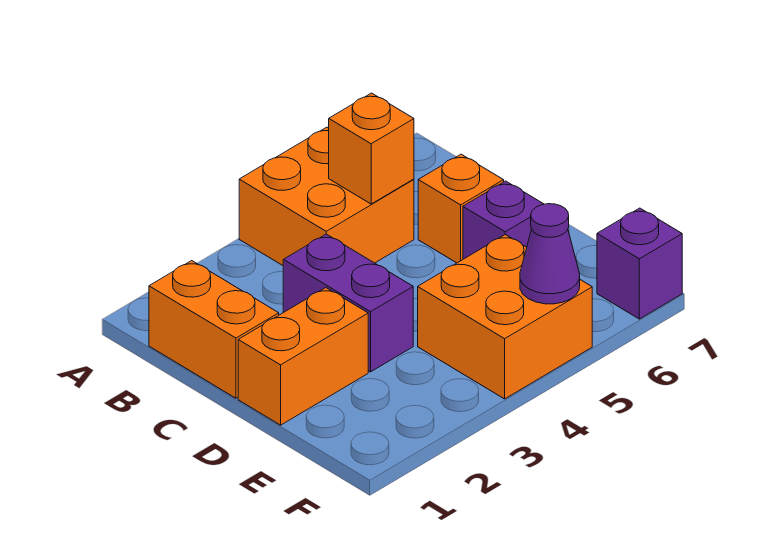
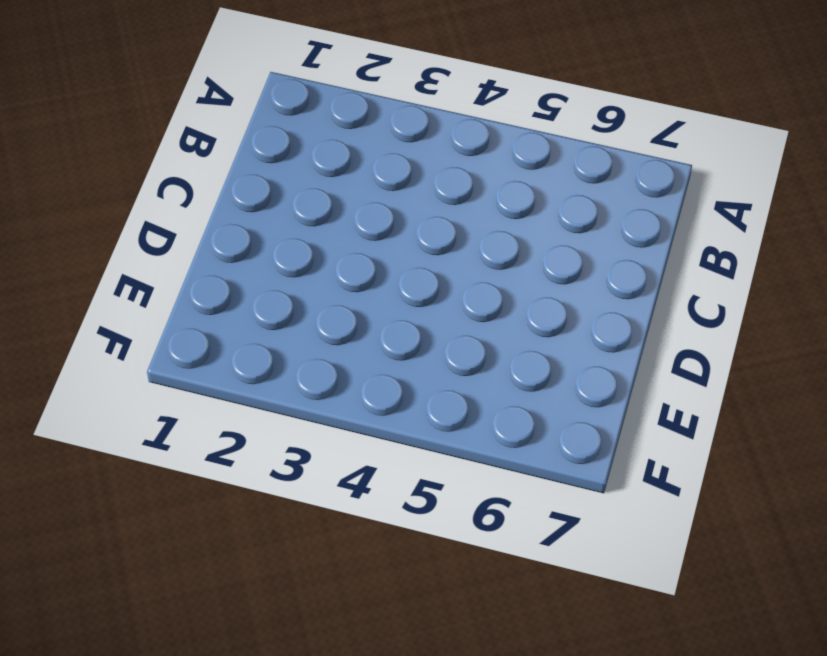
none -> orange brick A4:B5 level 1
none -> orange brick B1:C1 level 1

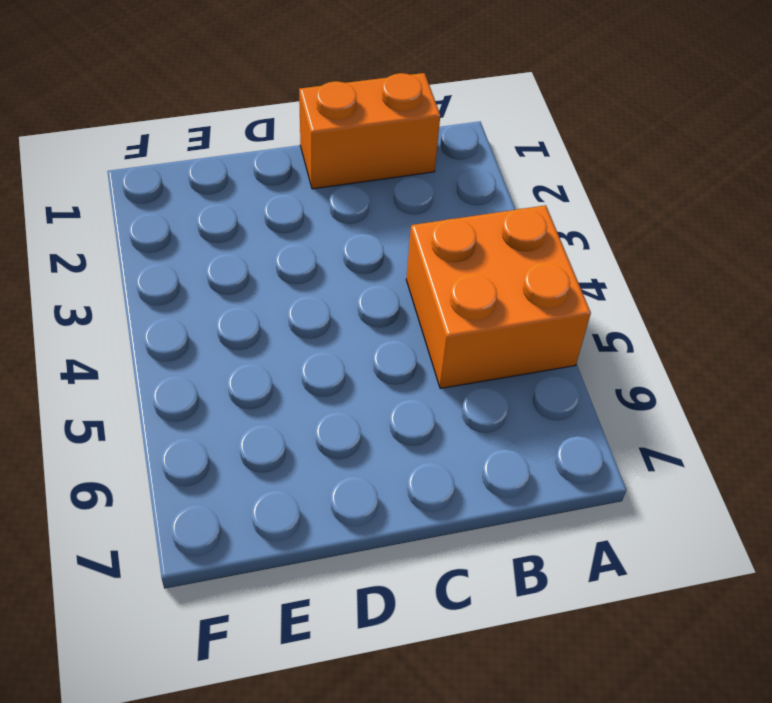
none -> purple brick C3:D3 level 1
none -> orange brick C6 level 1

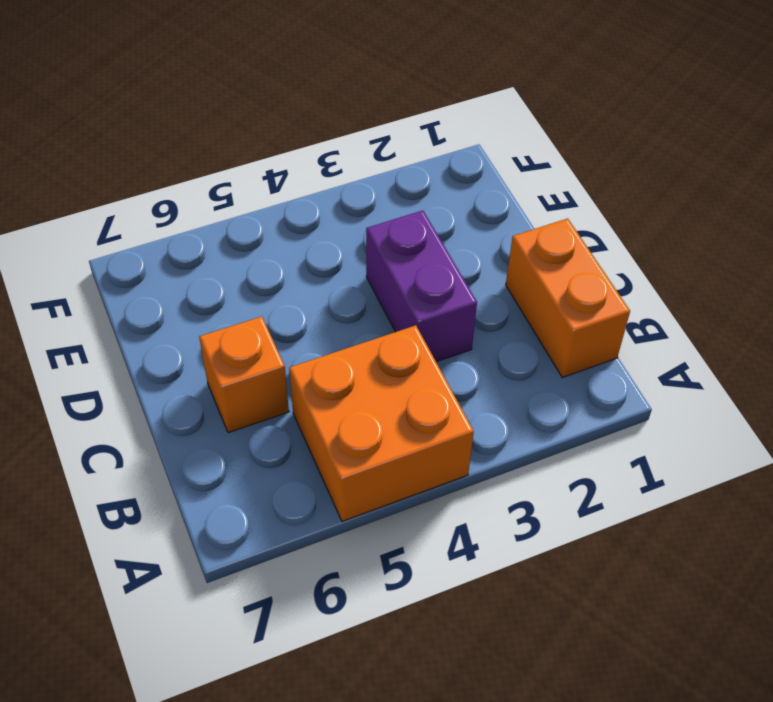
none -> orange brick D1:D2 level 1
none -> purple brick D6 level 1

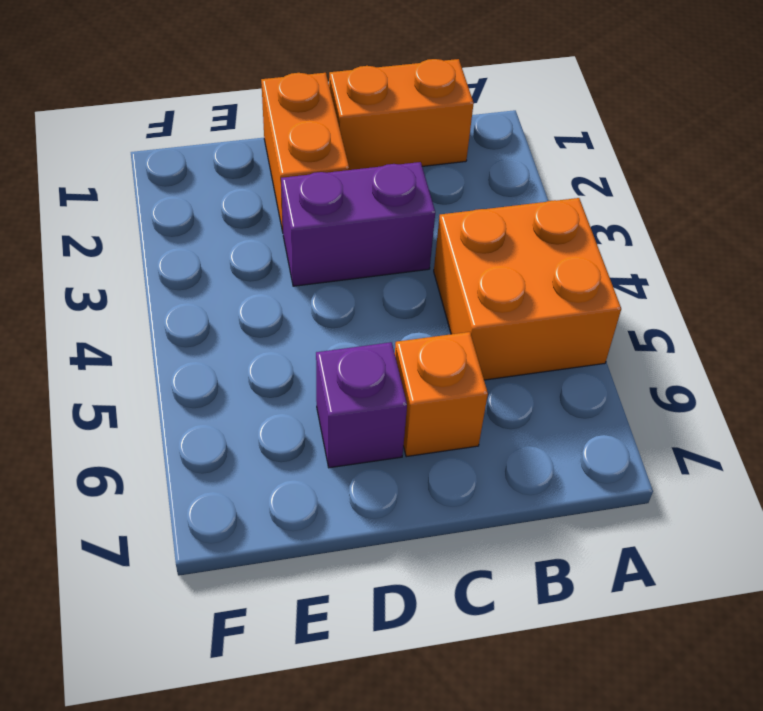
none -> orange brick E4:F5 level 1
none -> purple brick F7 level 1

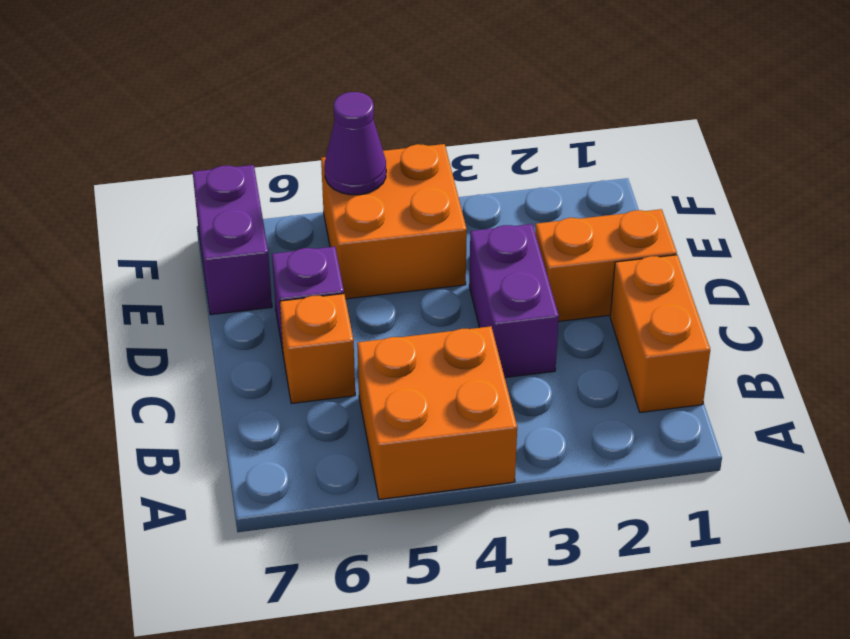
purple brick E7:F7 level 1 -> purple brick F7 level 1
none -> orange brick B5 level 2

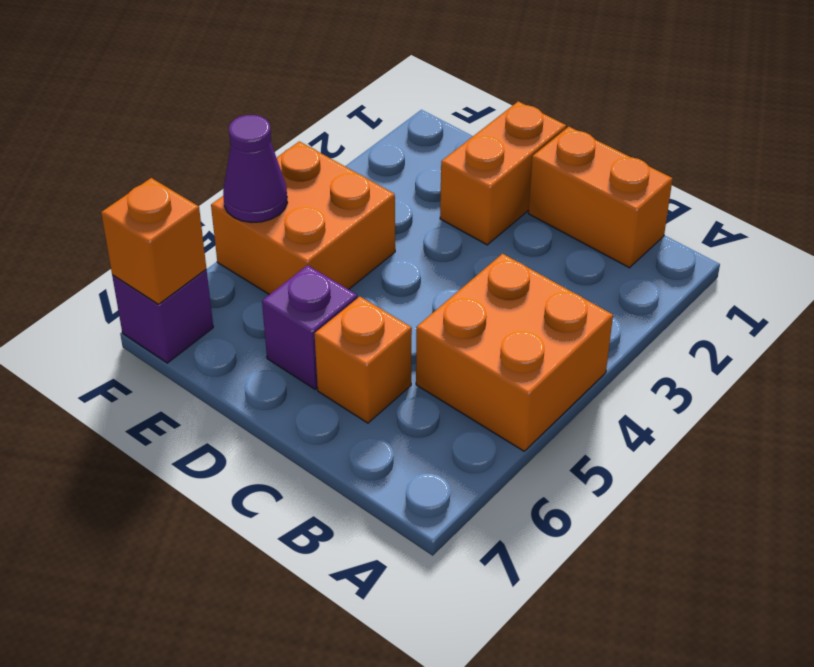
orange brick F7 level 2 -> orange brick B5 level 2
none -> purple brick C3:D3 level 1

